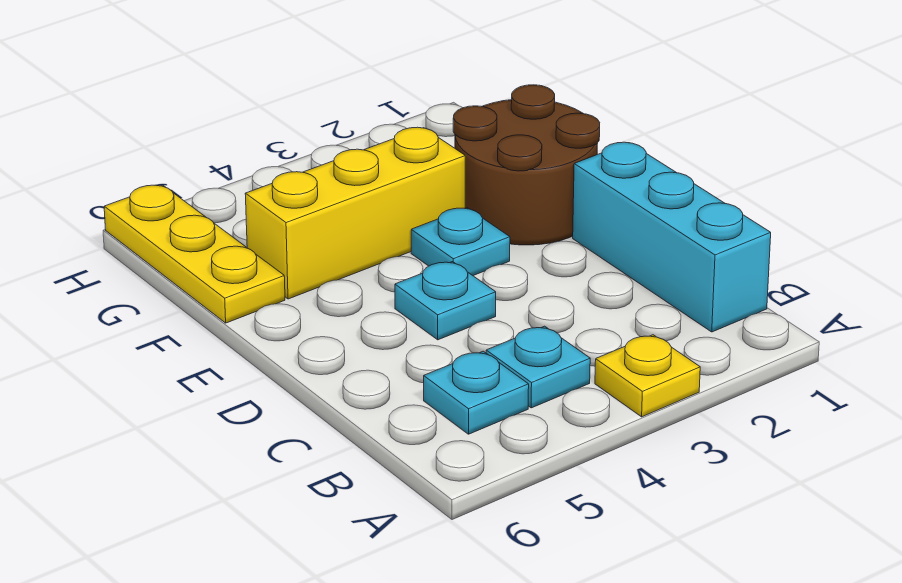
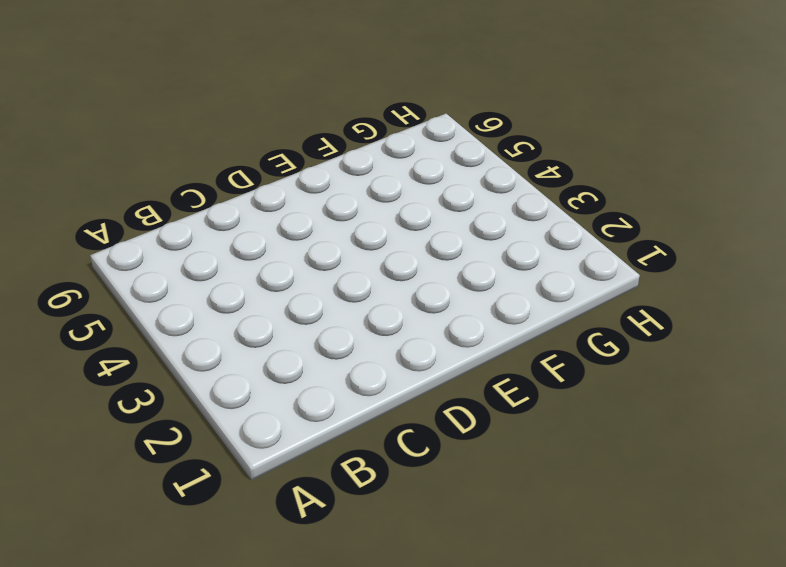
none -> yellow plate A3 level 1
none -> cyan brick B1:D1 level 1

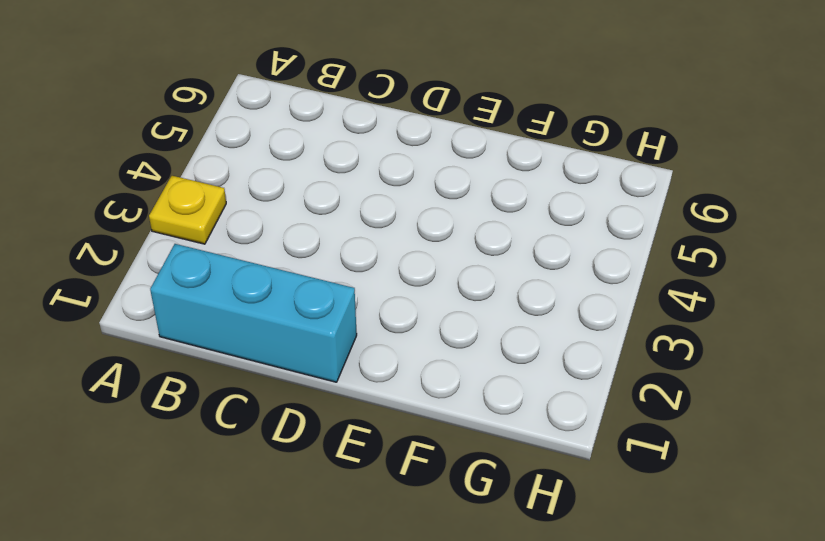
none -> cyan plate B4 level 1
none -> cyan plate B5 level 1

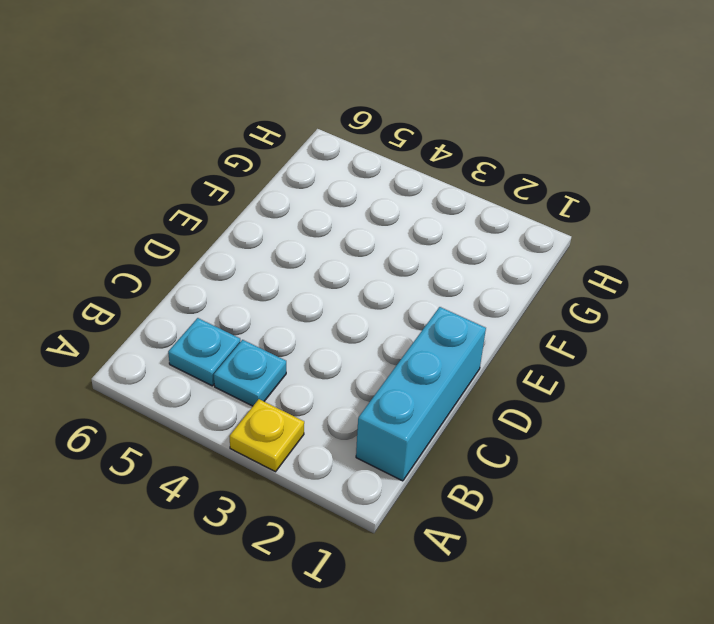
none -> cyan plate D4 level 1
none -> brown round brick E1:F2 level 1

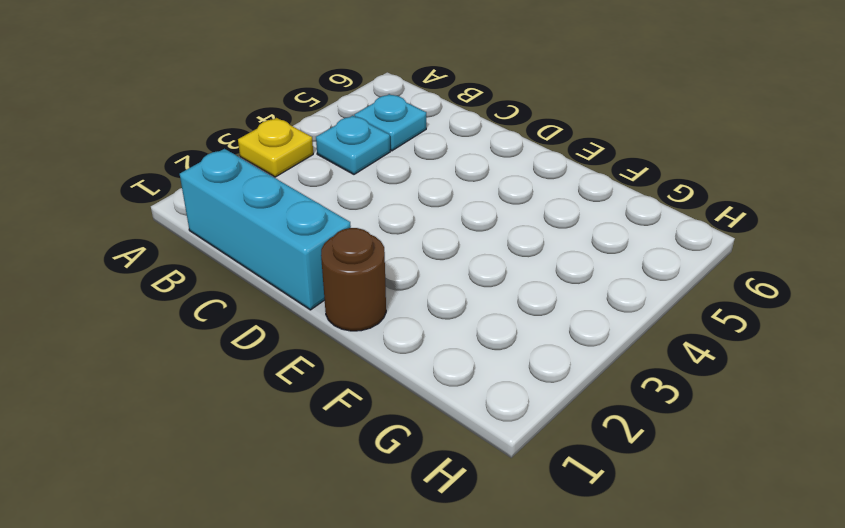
brown round brick E1 level 1 -> brown round brick E1:F2 level 1
none -> cyan plate D4 level 1
none -> cyan plate E3 level 1

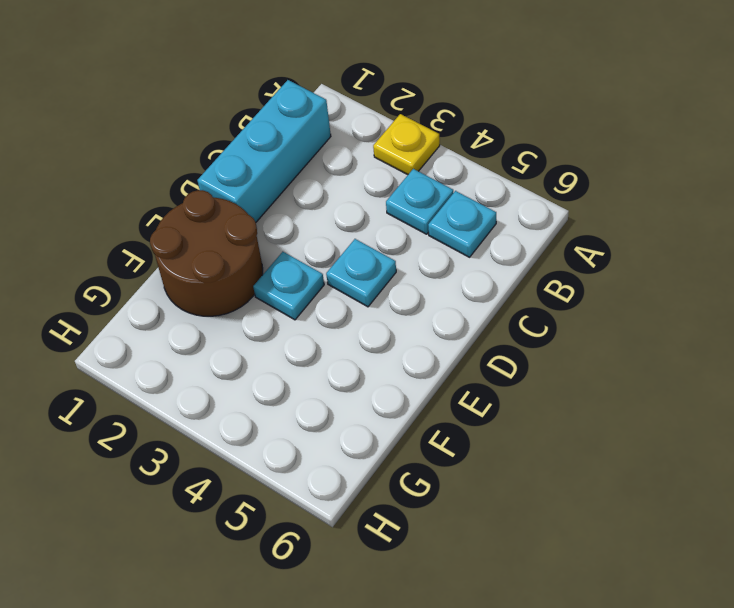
none -> yellow brick F3:F5 level 1
none -> yellow plate F6:H6 level 1

